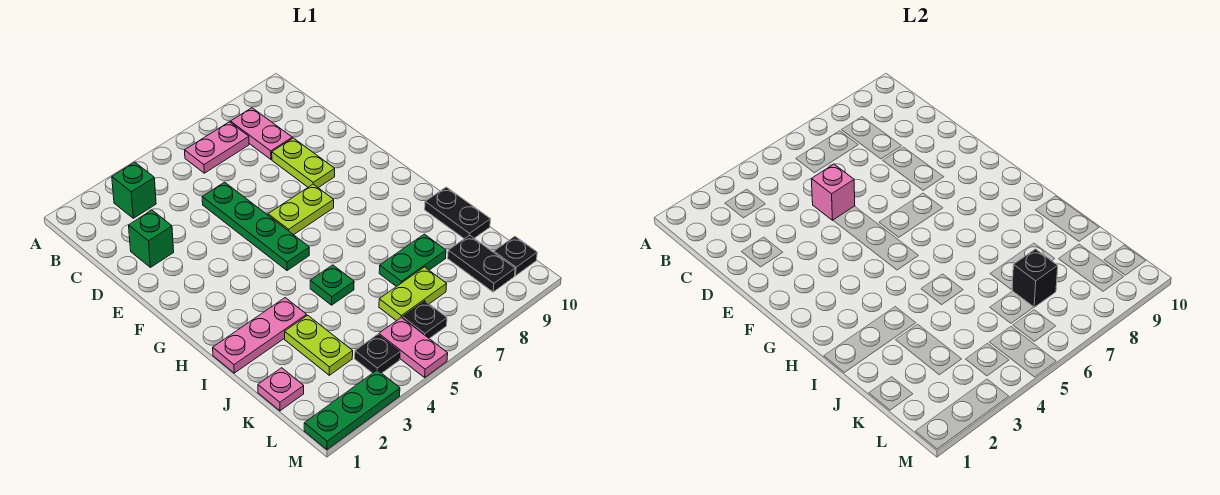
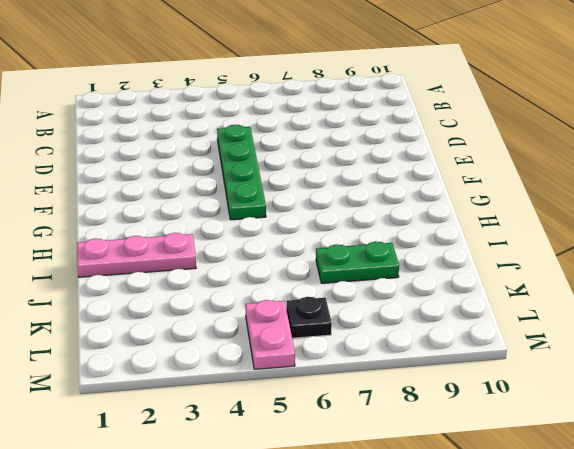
none -> green brick B3 level 1
none -> pink plate B6:B7 level 1
none -> pink plate B8:C8 level 1

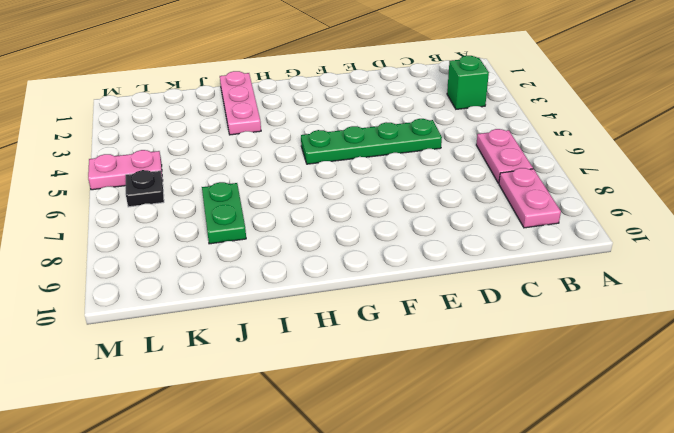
pink plate B8:B9 level 1 -> pink plate B8:C8 level 1
none -> green brick D2 level 1
none -> lime plate D8:E8 level 1
none -> lime plate F6:F7 level 1

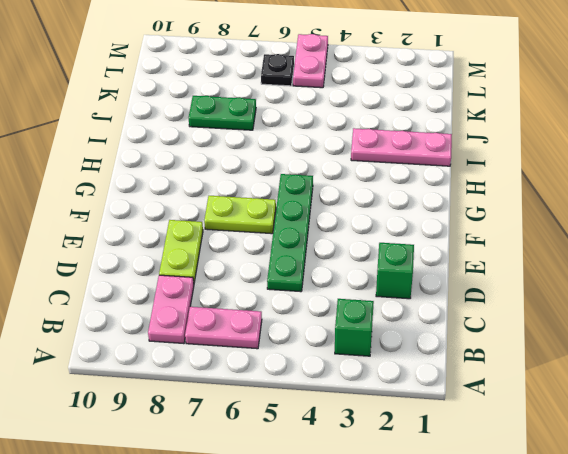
none -> green plate I5 level 1
none -> black plate I10:J10 level 1
none -> lime plate J3:K3 level 1

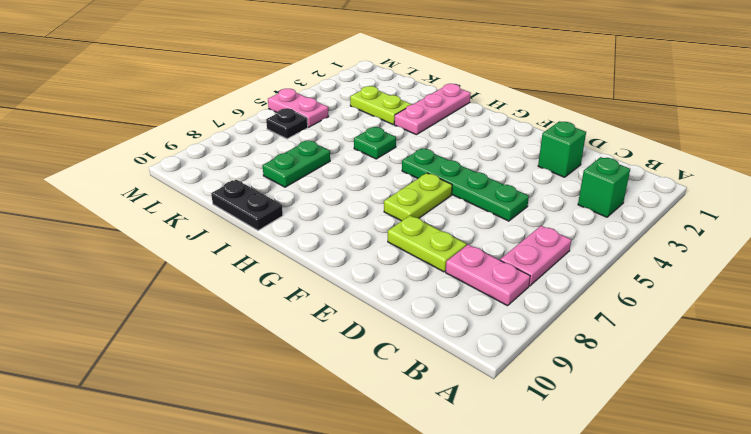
none -> pink plate K1 level 1
none -> lime plate K6:K7 level 1
none -> black plate K9:L9 level 1

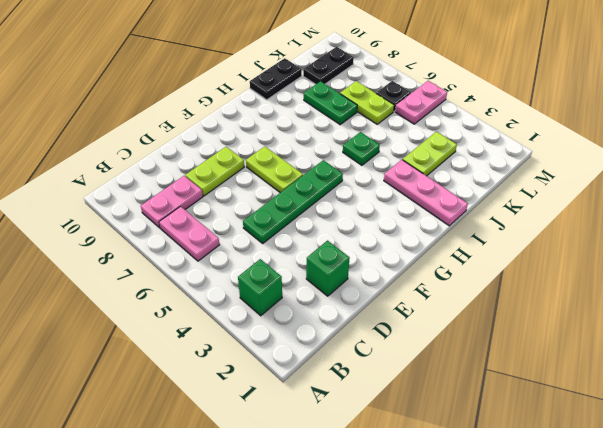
none -> pink plate K1 level 1
none -> black plate L4 level 1
none -> black plate L10 level 1

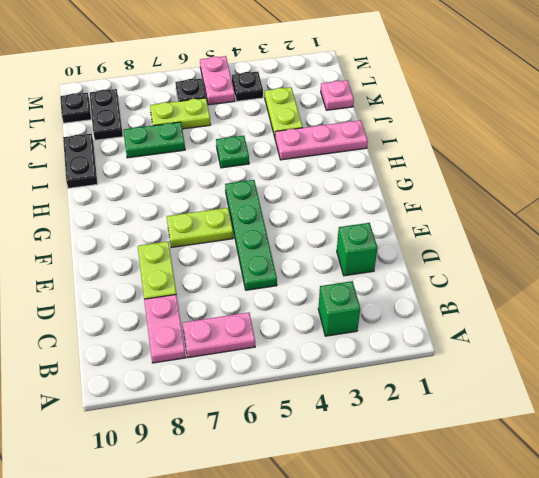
none -> green plate M1:M3 level 1
none -> pink brick D5 level 2
none -> black brick K7 level 2

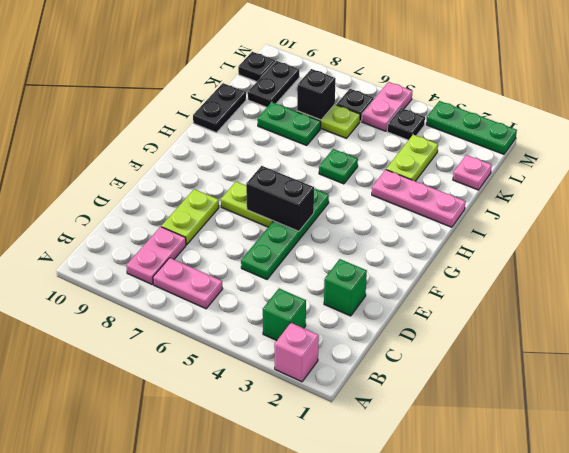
pink brick A2 level 1 -> pink brick D5 level 2
black brick F5:F6 level 2 -> none

